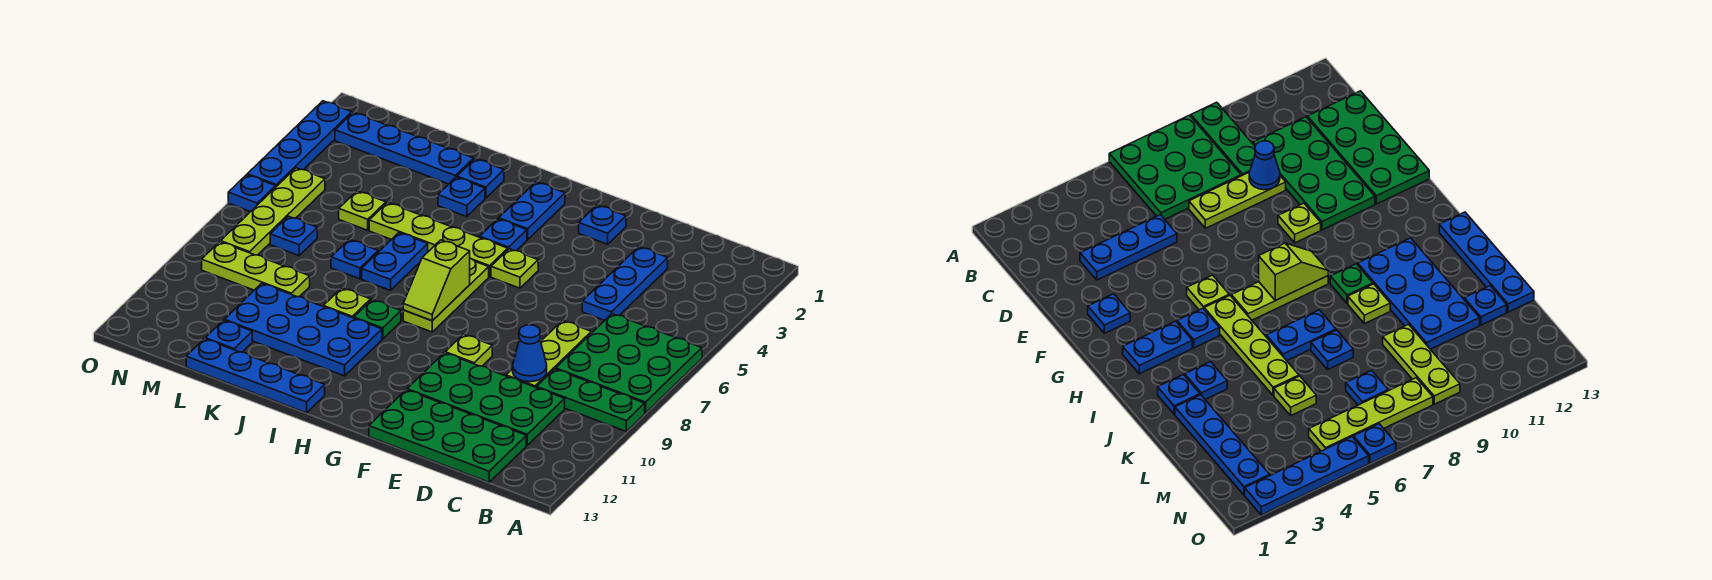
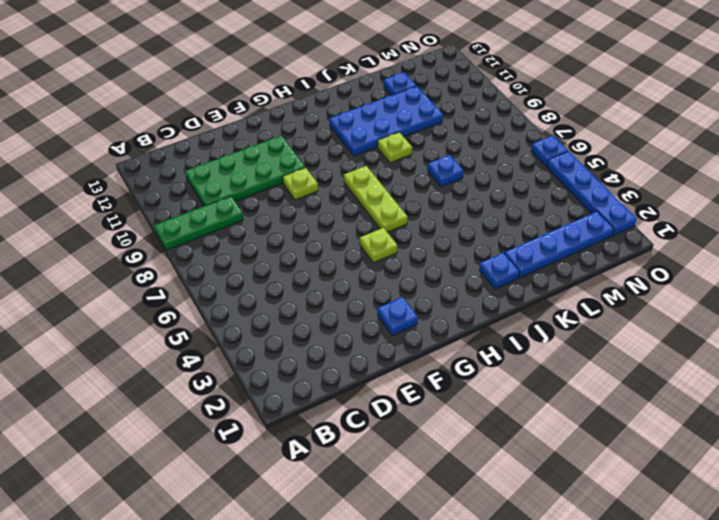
none -> green plate A6:C8 level 1
none -> green plate C12:F13 level 1
none -> blue plate D3:D5 level 1
none -> lime plate D7:D9 level 1

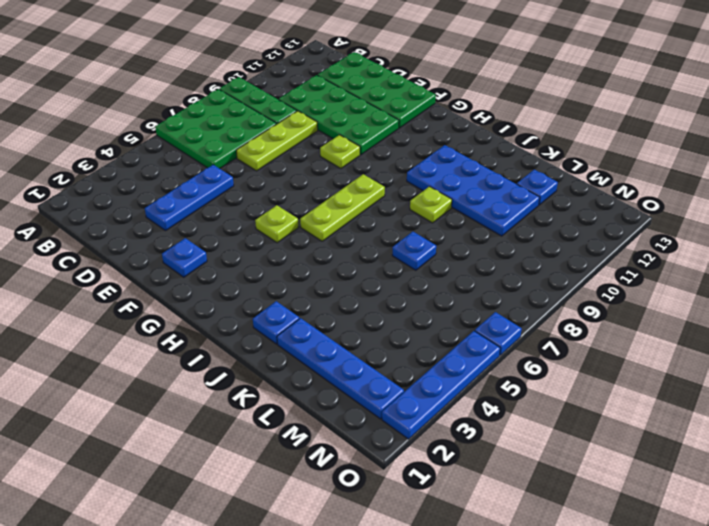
none -> blue plate H2:H3 level 1
none -> blue plate H4 level 1
none -> lime plate H5:K5 level 1
none -> green plate I9 level 1

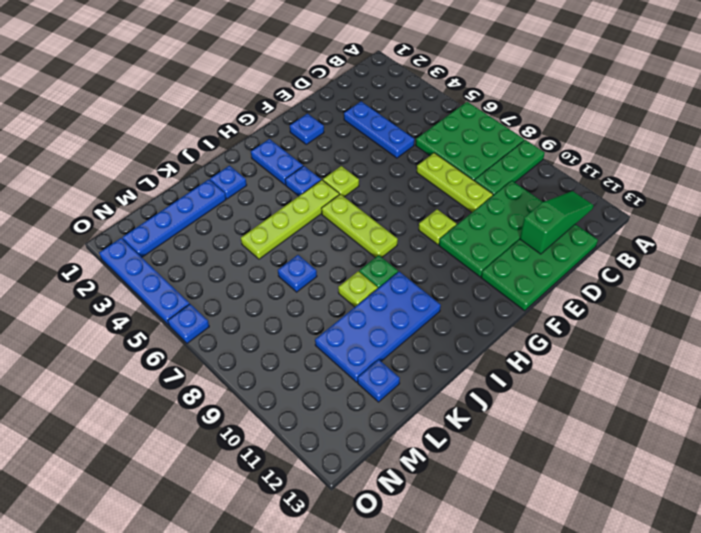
green slope B12:D12 level 2 top D -> none
none -> blue plate I13:L13 level 1
none -> blue plate J3 level 1
none -> blue plate J6:J7 level 1
none -> lime plate L5 level 1

